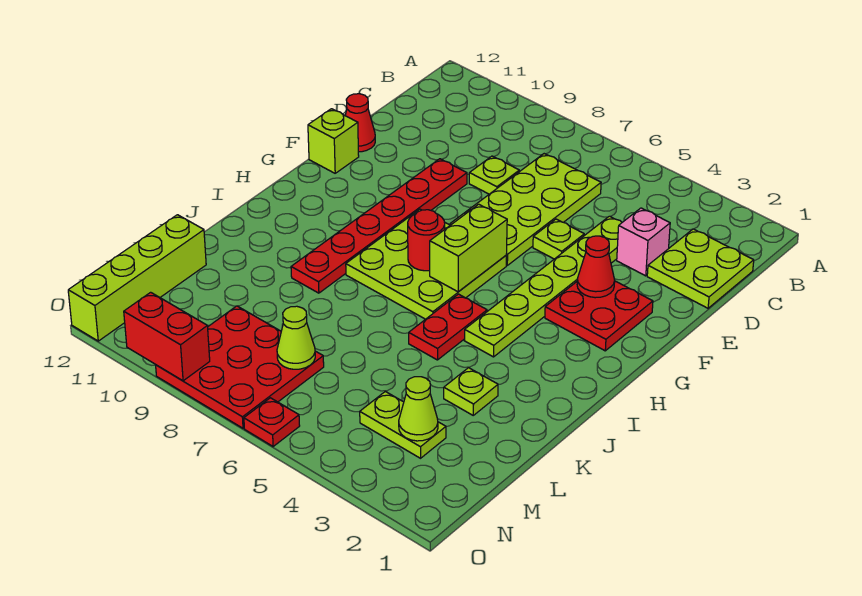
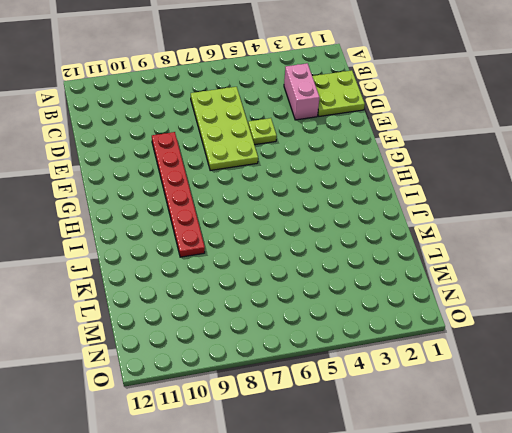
pink brick C3:D3 level 1 -> pink brick D3 level 1
none -> lime plate D4:I4 level 1
none -> lime plate D8 level 1
none -> red cone E12 level 1

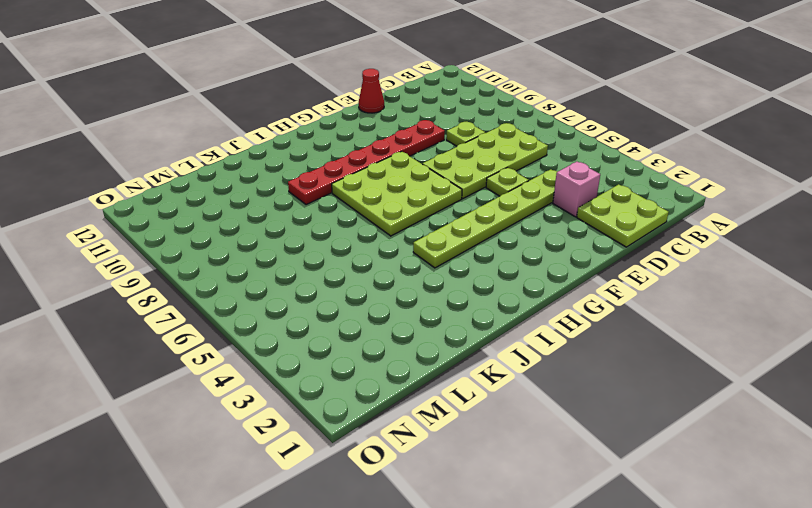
none -> red plate F2:G3 level 1
none -> lime brick F12 level 1
none -> red plate I5:J5 level 1

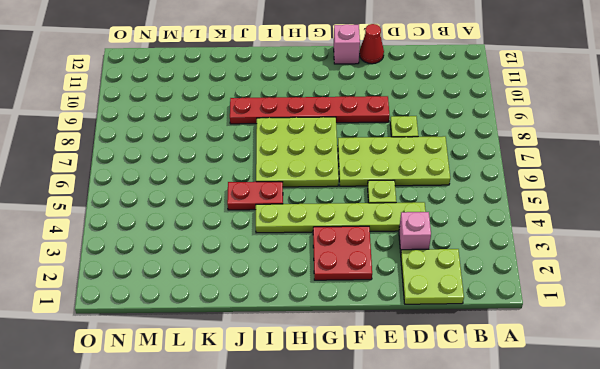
pink brick F12 level 1 -> lime brick F12 level 1
none -> lime plate K3 level 1
none -> lime brick L12:O12 level 1
none -> lime plate M3:M4 level 1

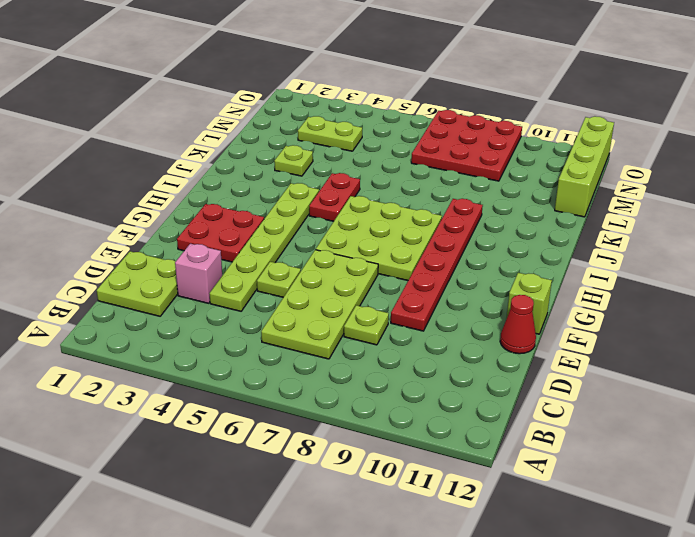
none -> red plate O6 level 1
none -> red cone F3 level 2
none -> lime brick G6:H6 level 2

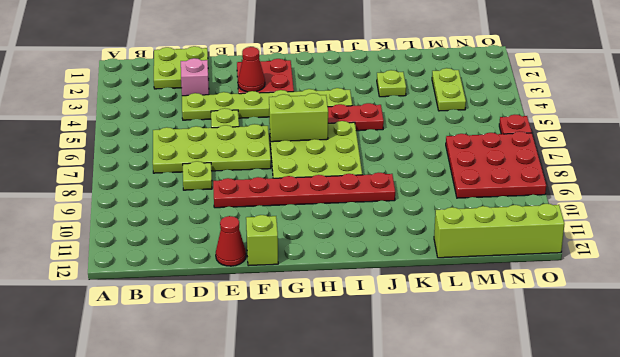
none -> red round brick H7 level 2
none -> lime cone M3 level 2
none -> lime cone M7 level 2

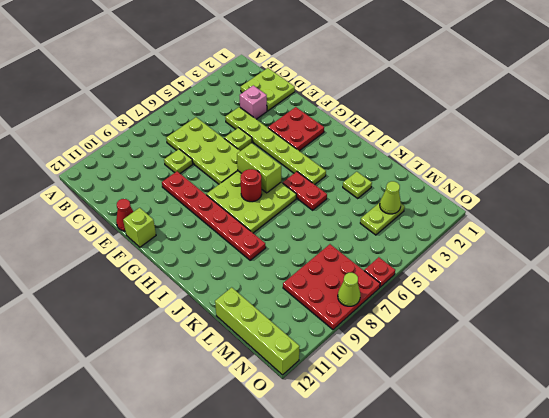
lime cone O8 level 2 -> lime cone M7 level 2
none -> red cone F3 level 2
none -> red brick O9:O10 level 2

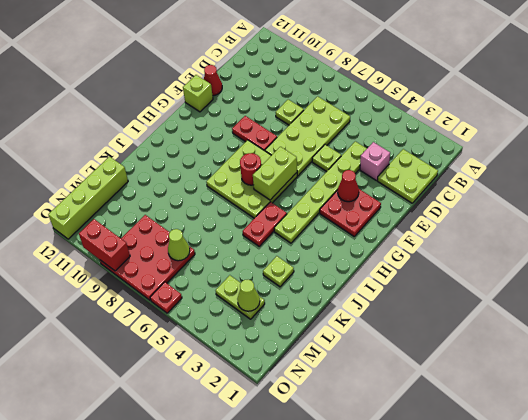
red plate F8:F9 level 1 -> red plate E9:J9 level 1

